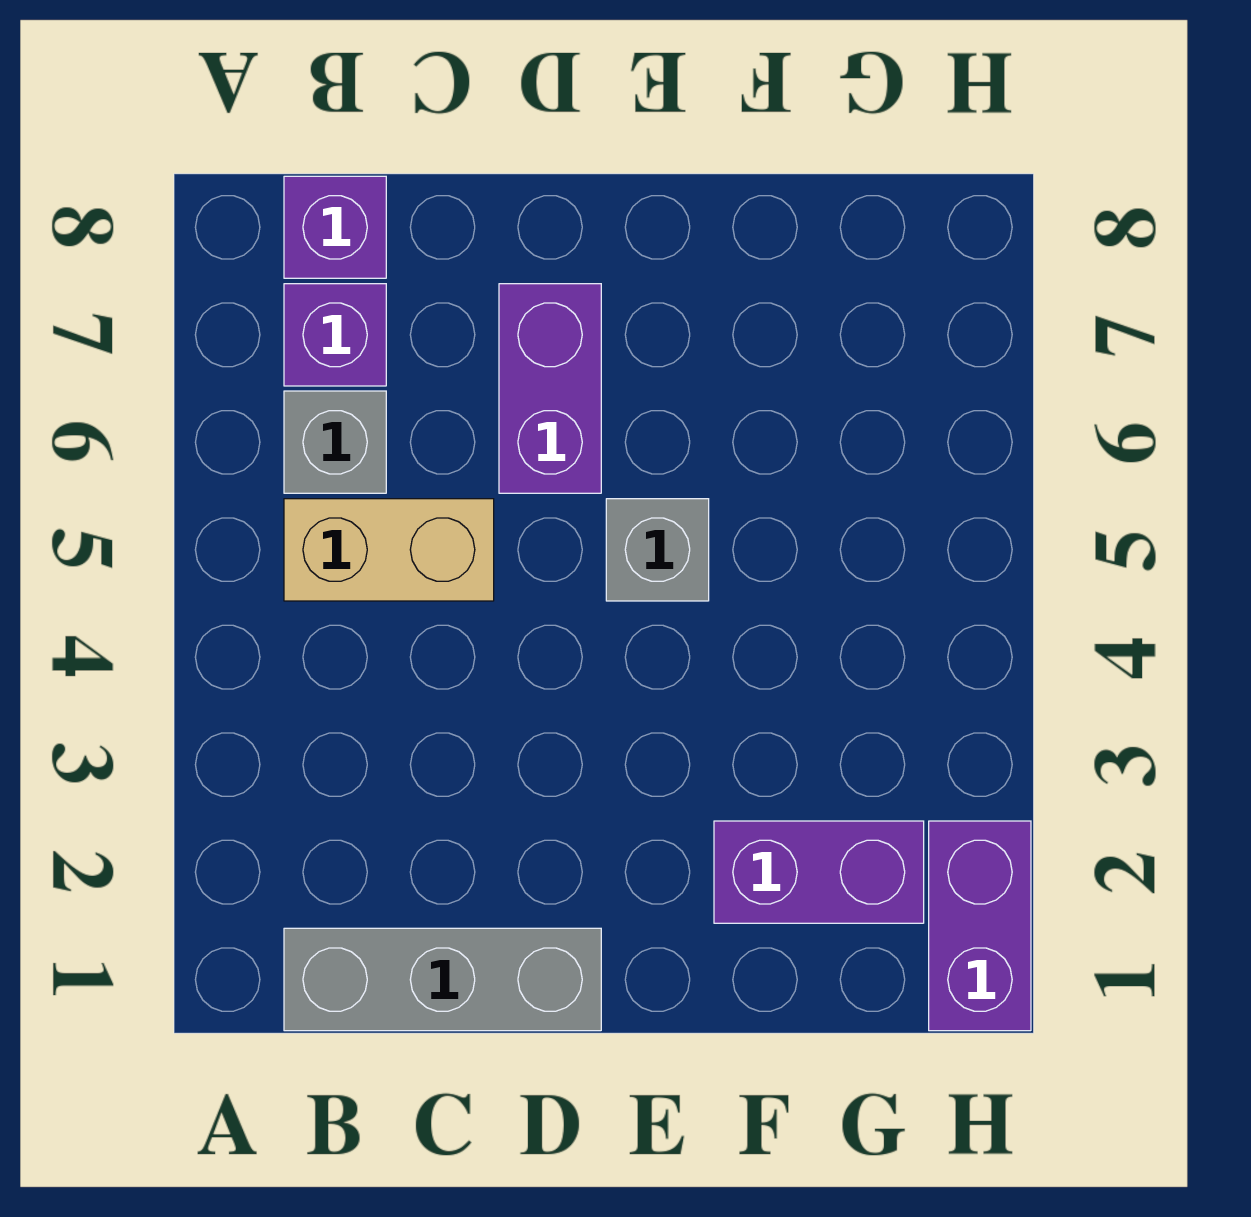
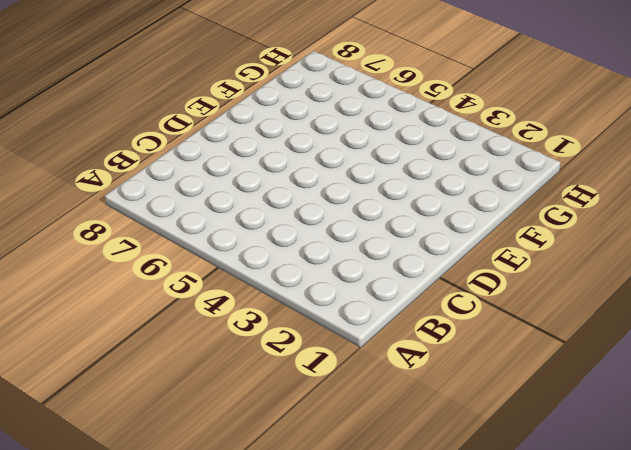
none -> grey brick B1:D1 level 1
none -> tan brick B5:C5 level 1

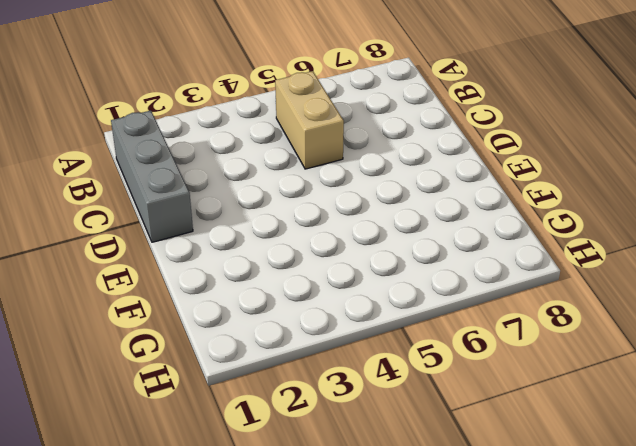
none -> grey brick B6 level 1
none -> purple brick B7 level 1

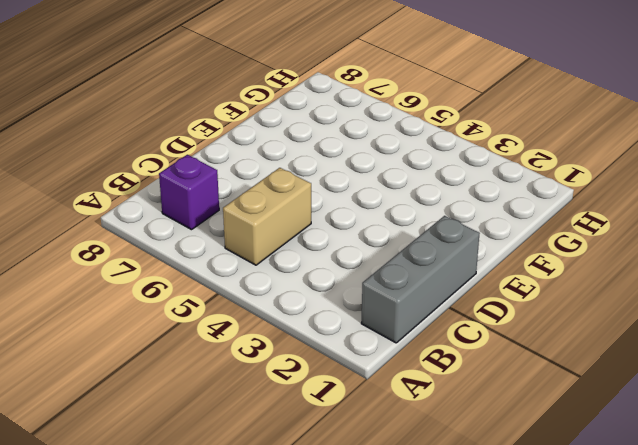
none -> grey brick B6 level 1
none -> purple brick B8 level 1

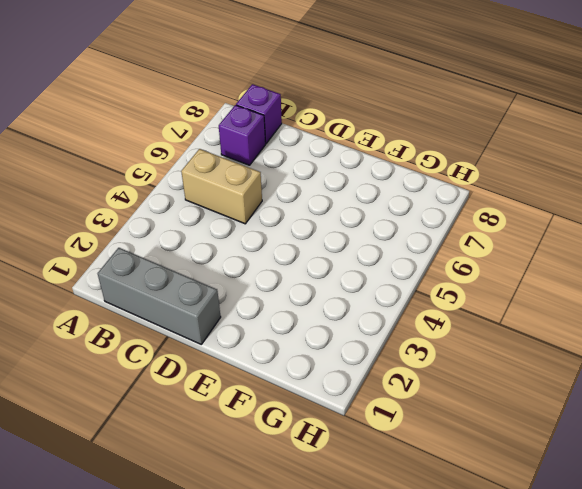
none -> grey brick B6 level 1
none -> purple brick D6:D7 level 1

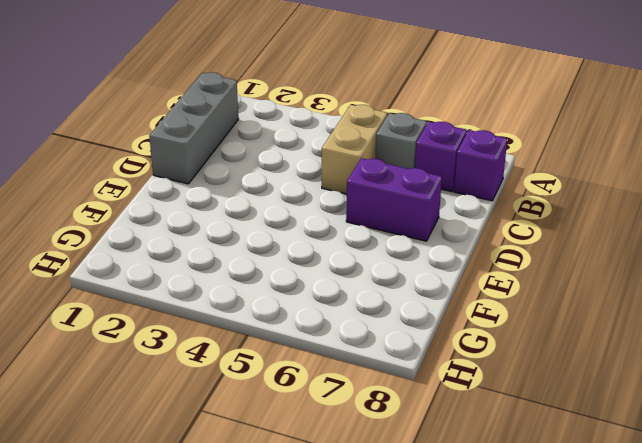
none -> grey brick E5 level 1
none -> purple brick F2:G2 level 1

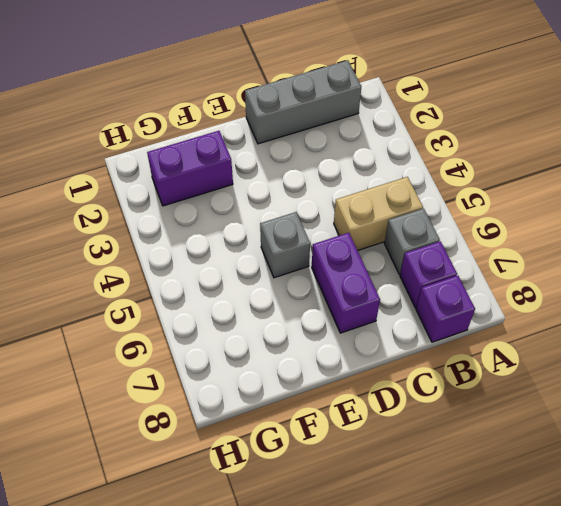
none -> purple brick H1:H2 level 1

